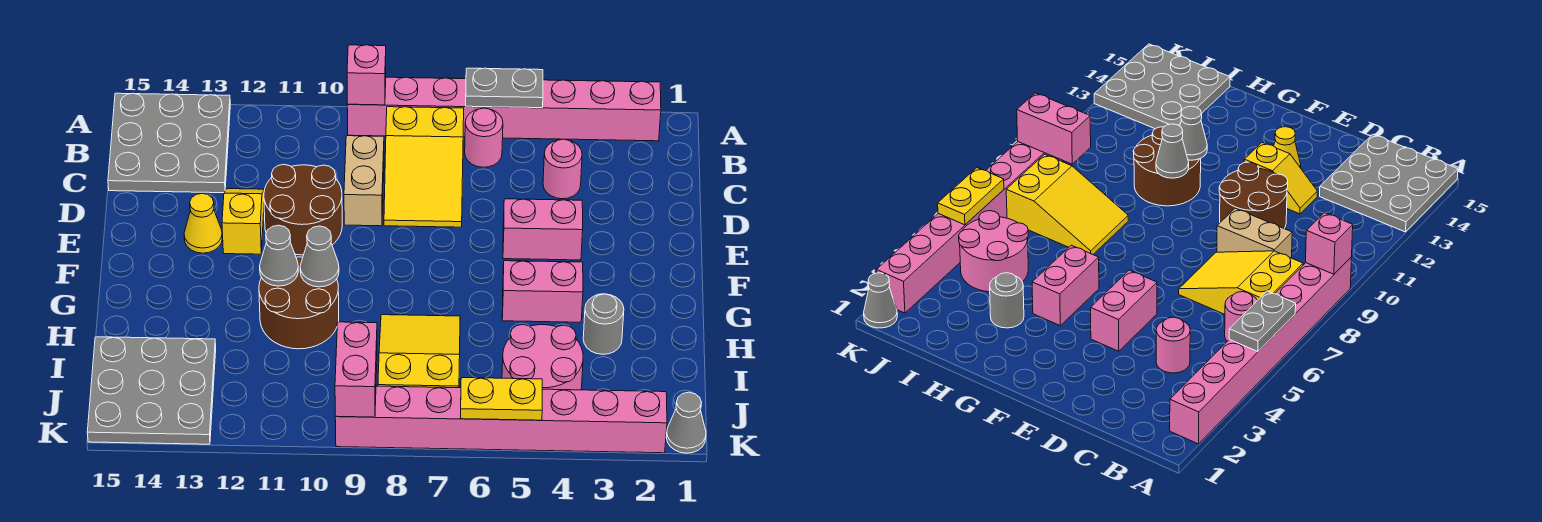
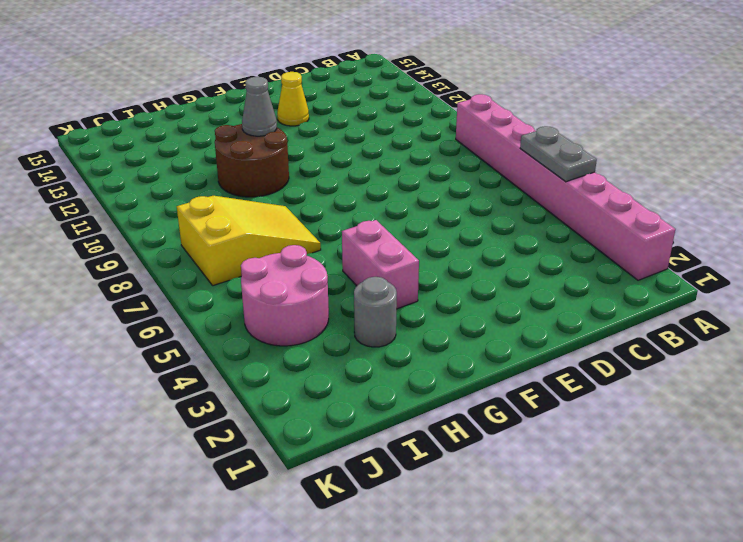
none -> grey plate A13:C15 level 1
none -> pink round brick B6 level 1
none -> yellow slope B7:D8 level 1 top B

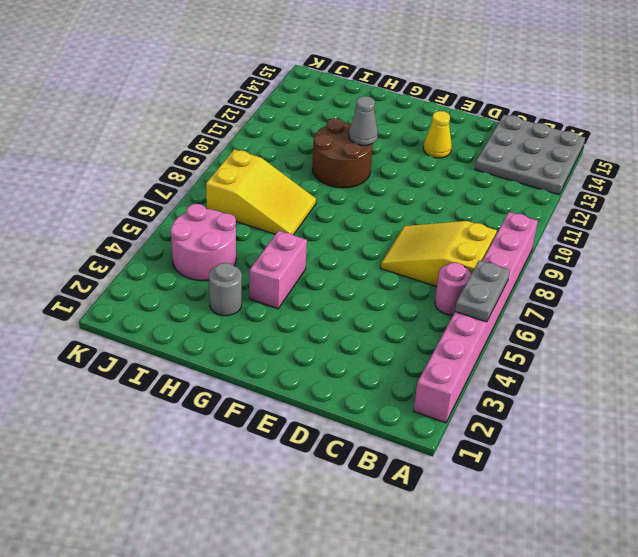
none -> pink round brick C4 level 1
none -> tan brick C9:D9 level 1
none -> brown round brick D10:E11 level 1

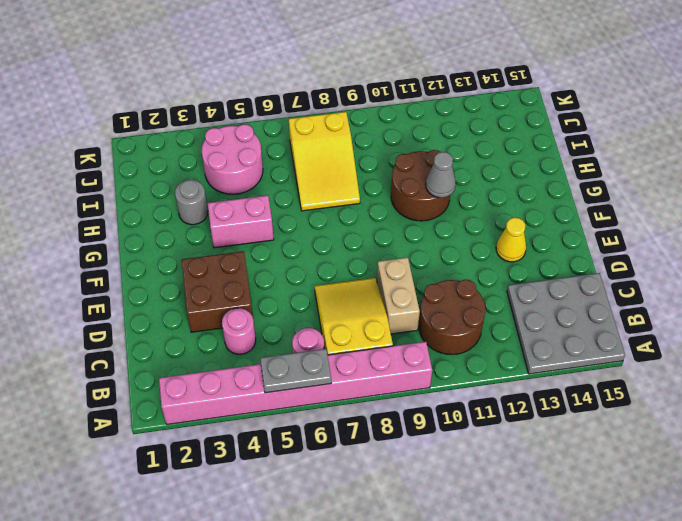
brown round brick B10:C11 level 1 -> brown round brick D10:E11 level 1
brown brick D3:E4 level 1 -> pink brick E4:E5 level 1
none -> yellow slope D12:E12 level 1 top E
none -> grey plate I13:K15 level 1
none -> grey cone K1 level 1

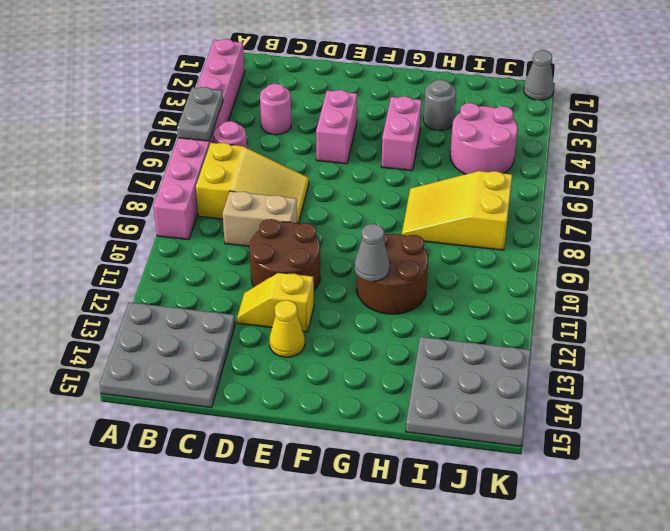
none -> pink brick K2:K9 level 1
none -> pink brick A9 level 2
none -> grey cone G10 level 2

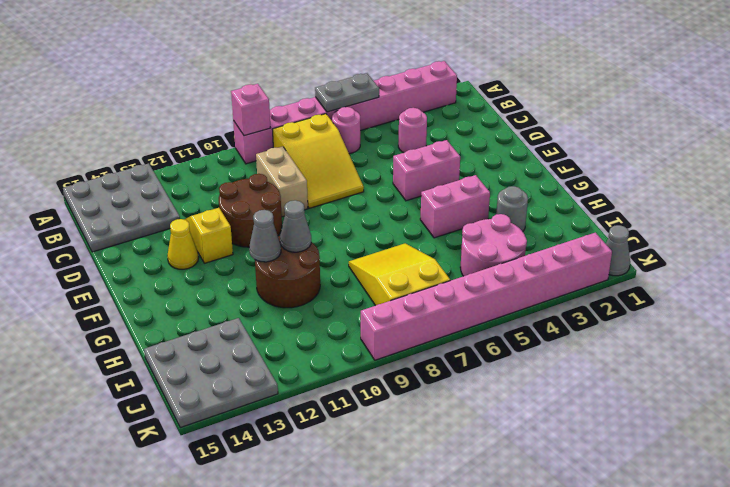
none -> pink brick J9:K9 level 2
none -> yellow plate K5:K6 level 2

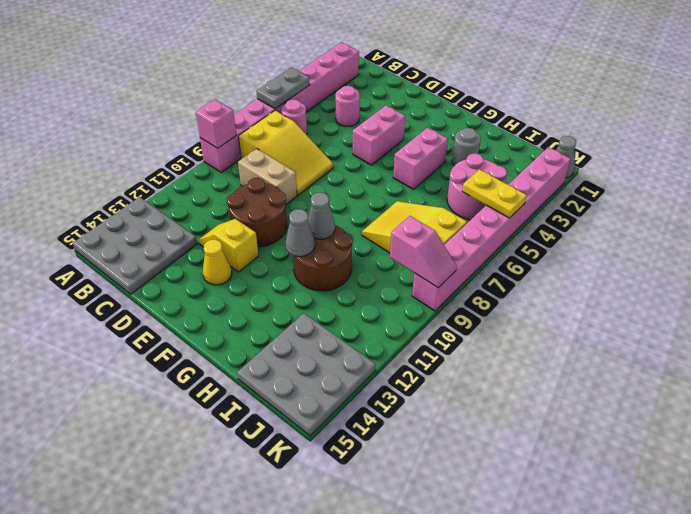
yellow plate J5:K5 level 2 -> yellow plate K5:K6 level 2
pink slope J9:K9 level 2 top J -> pink brick J9:K9 level 2

